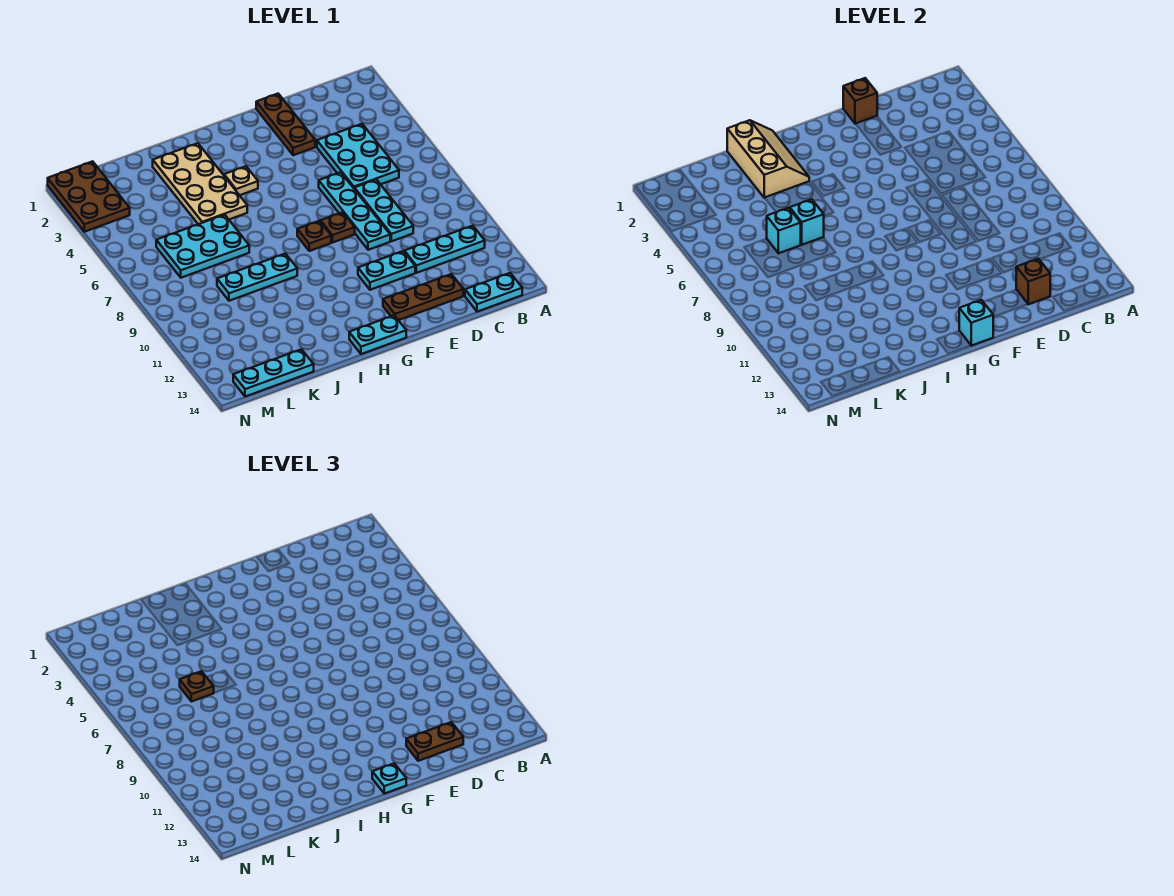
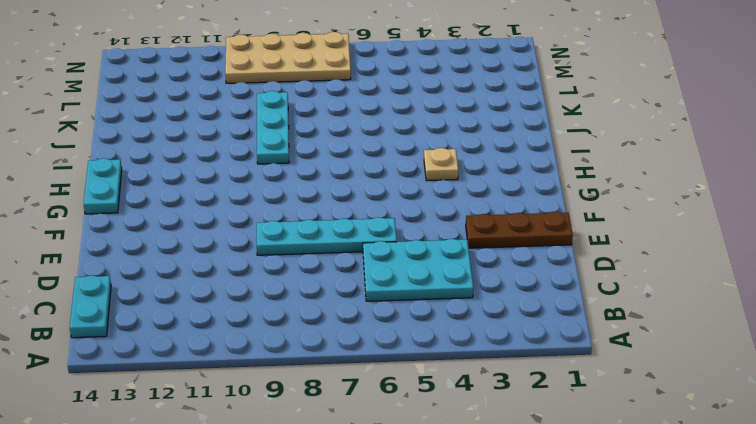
tan plate M7:N10 level 1 -> tan plate I2:J5 level 1
none -> cyan plate B11:D11 level 1
none -> cyan plate D7:D9 level 1
none -> brown plate D13:F13 level 1

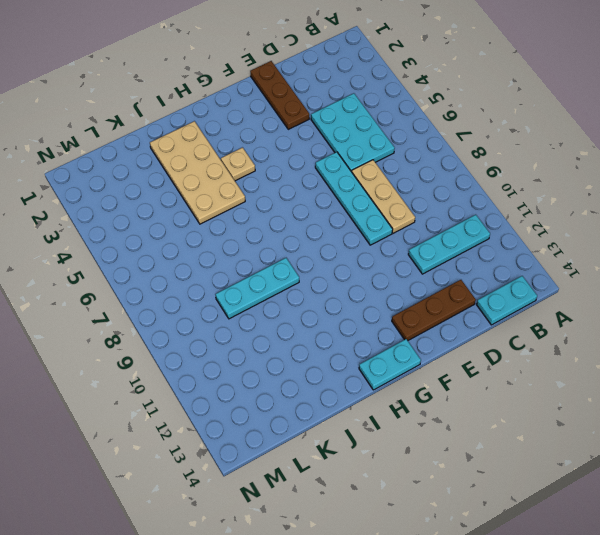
tan plate D7:D9 level 1 -> cyan plate D7:D9 level 1
none -> cyan plate E11:F11 level 1
none -> brown plate F8 level 1
none -> brown plate G8 level 1

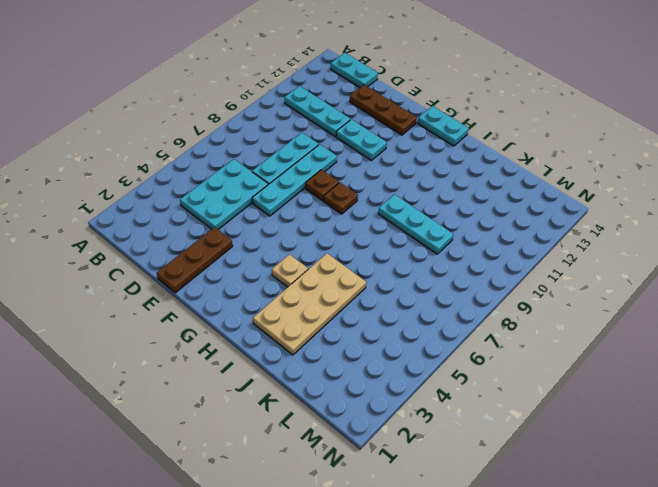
none -> cyan plate J6:L7 level 1
none -> cyan plate K14:M14 level 1
none -> brown plate M1:N3 level 1

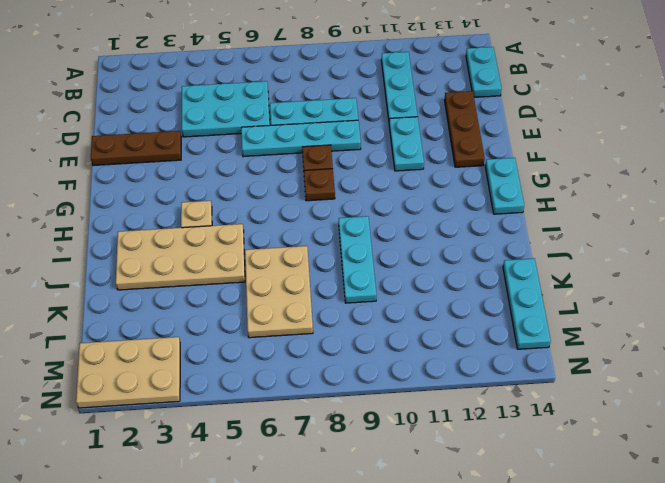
tan plate J6:L7 level 1 -> cyan plate J6:L7 level 1
tan plate M1:N3 level 1 -> brown plate M1:N3 level 1
none -> brown brick D13 level 2
none -> brown brick E1 level 2
none -> cyan brick G14 level 2

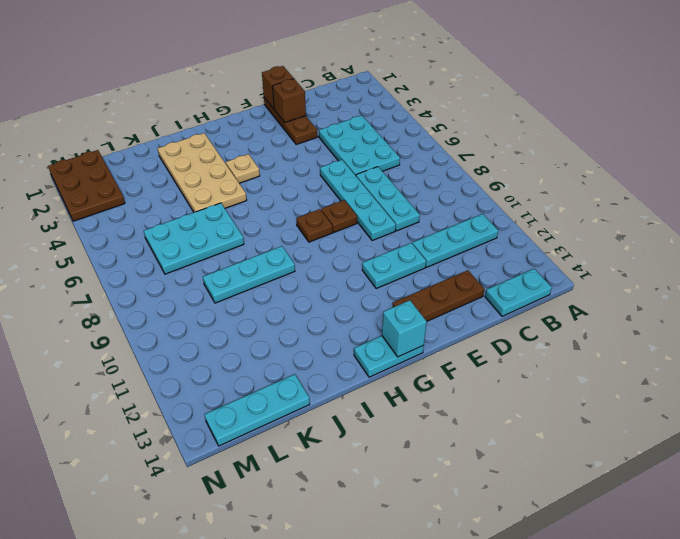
brown brick E2 level 2 -> brown brick D13 level 2
none -> tan slope I1:J3 level 2 top J
none -> cyan brick J6 level 2
none -> cyan brick K6 level 2

